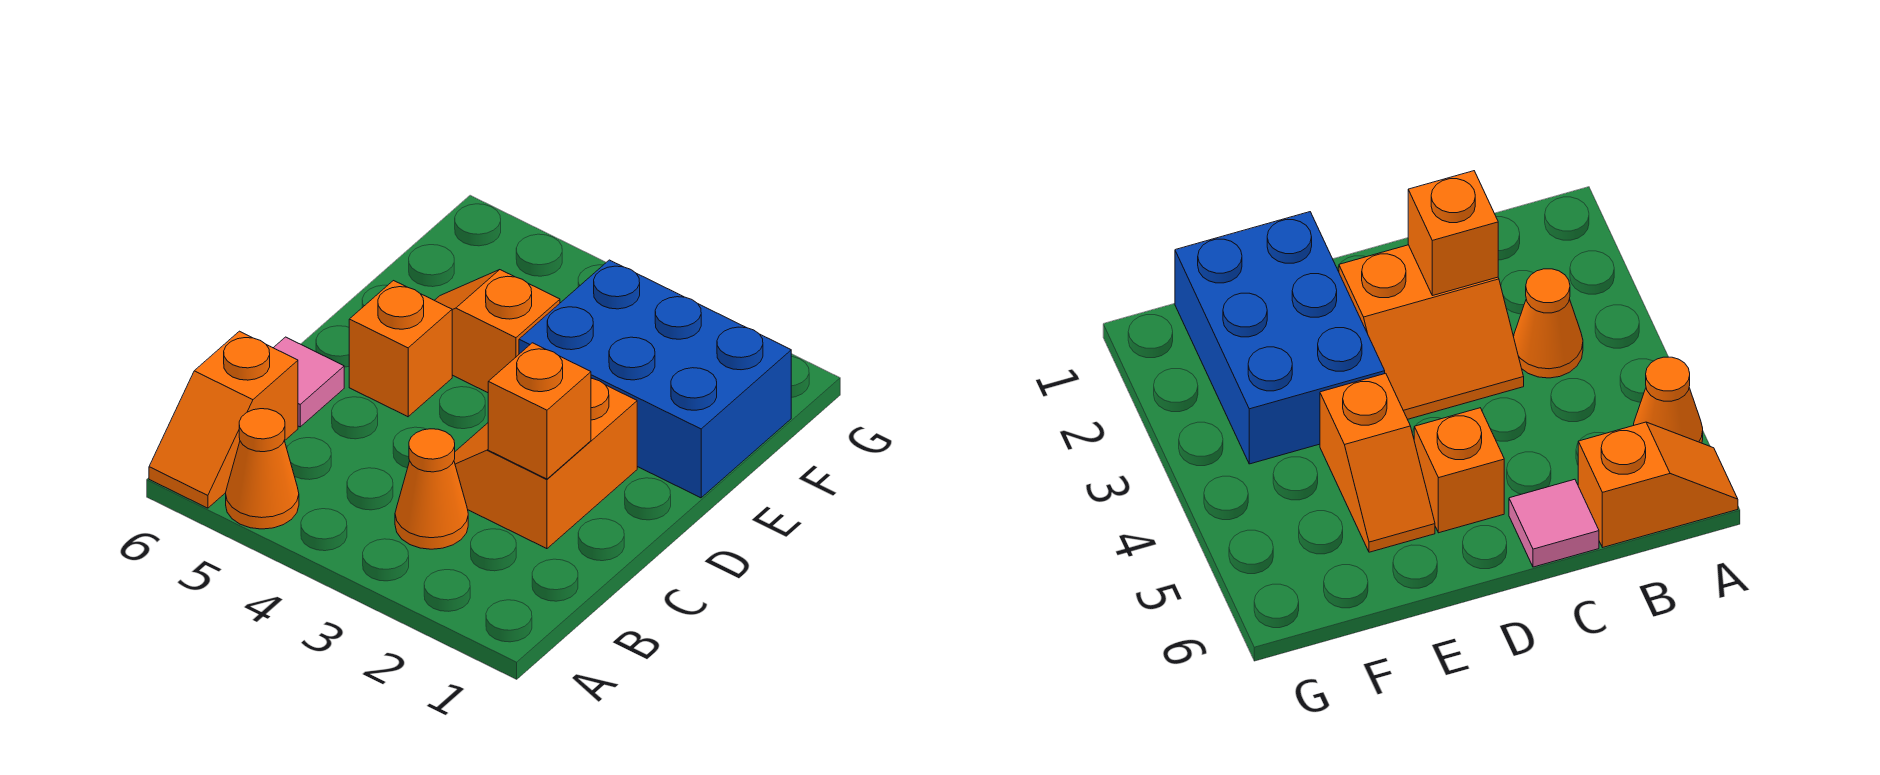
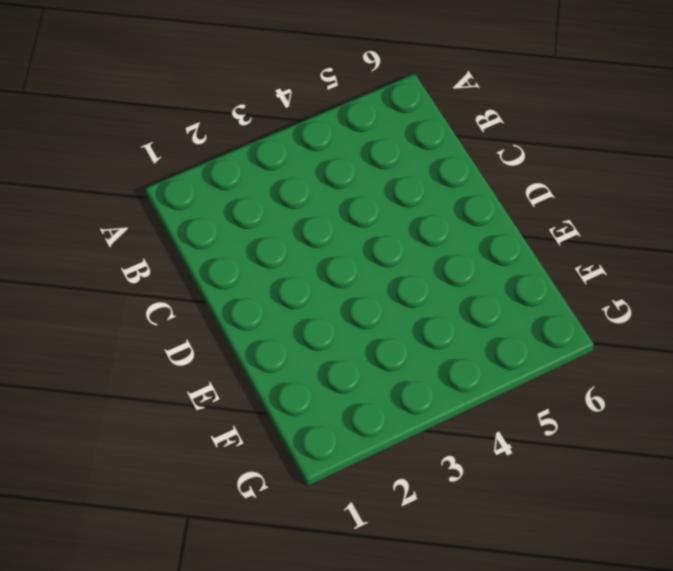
none -> orange cone A5 level 1
none -> orange slope A6:B6 level 1 top B

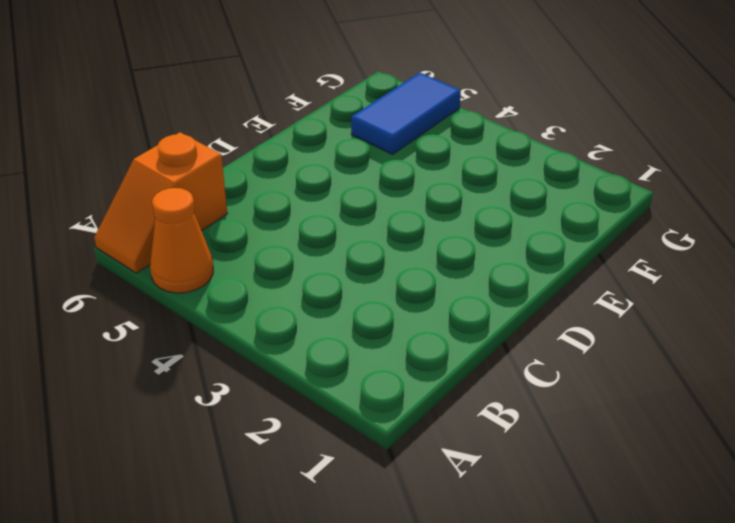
blue tile F5:G5 level 1 -> none
none -> orange cone B3 level 1
none -> orange slope C2:D3 level 1 top 2

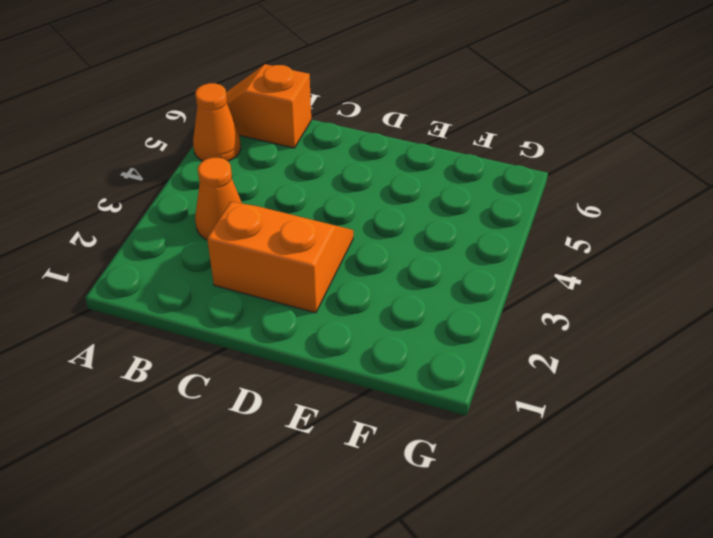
none -> pink tile C6 level 1
none -> orange brick D5 level 1

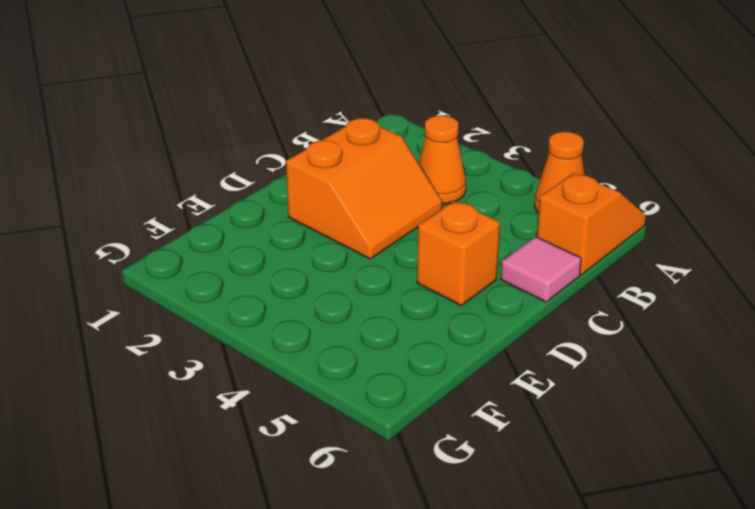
none -> blue brick E1:F3 level 1
none -> orange slope E4:E5 level 1 top 4

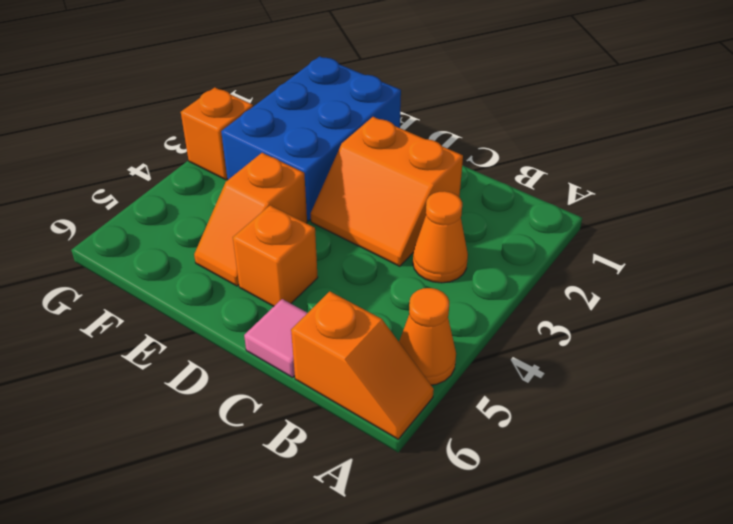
orange brick G3 level 1 -> orange brick C2 level 2

